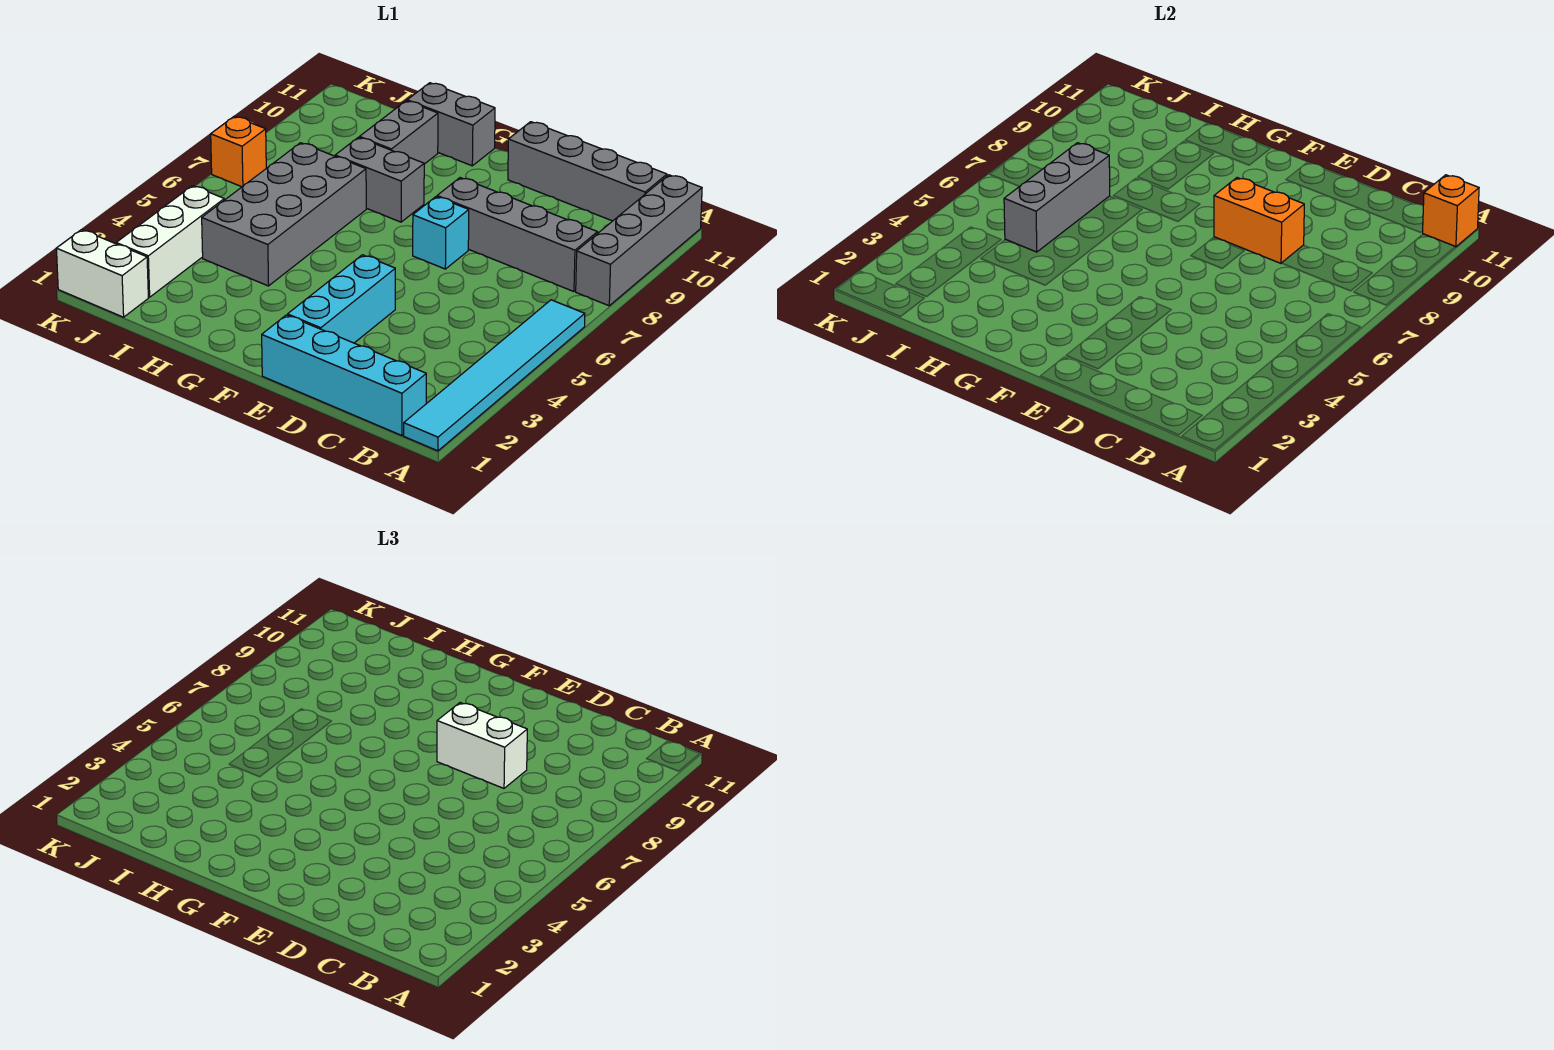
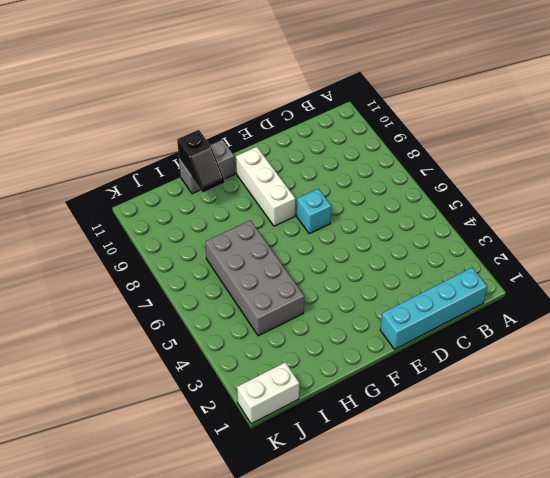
white brick F8:F10 level 1 -> white brick J2:J4 level 1
black slope H10:H11 level 2 top 11 -> none
none -> cyan tile A1:A6 level 1
none -> grey brick A8:A11 level 1
none -> grey brick B8:E8 level 1

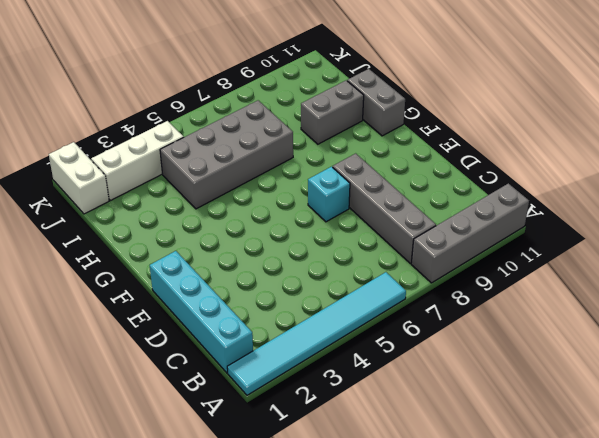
none -> grey brick B11:E11 level 1
none -> cyan brick E2:E4 level 1
none -> grey brick G8:H8 level 1

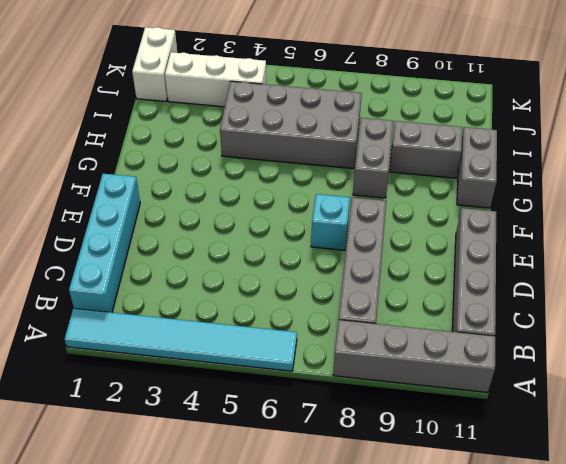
none -> cyan brick E2:E4 level 1
none -> orange brick K7 level 1
none -> orange brick A11 level 2

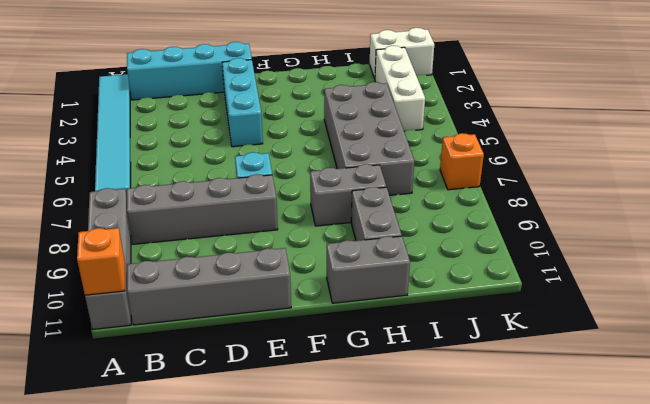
none -> orange brick D8:E8 level 2
none -> grey brick I5:I7 level 2
none -> white brick D8:E8 level 3

